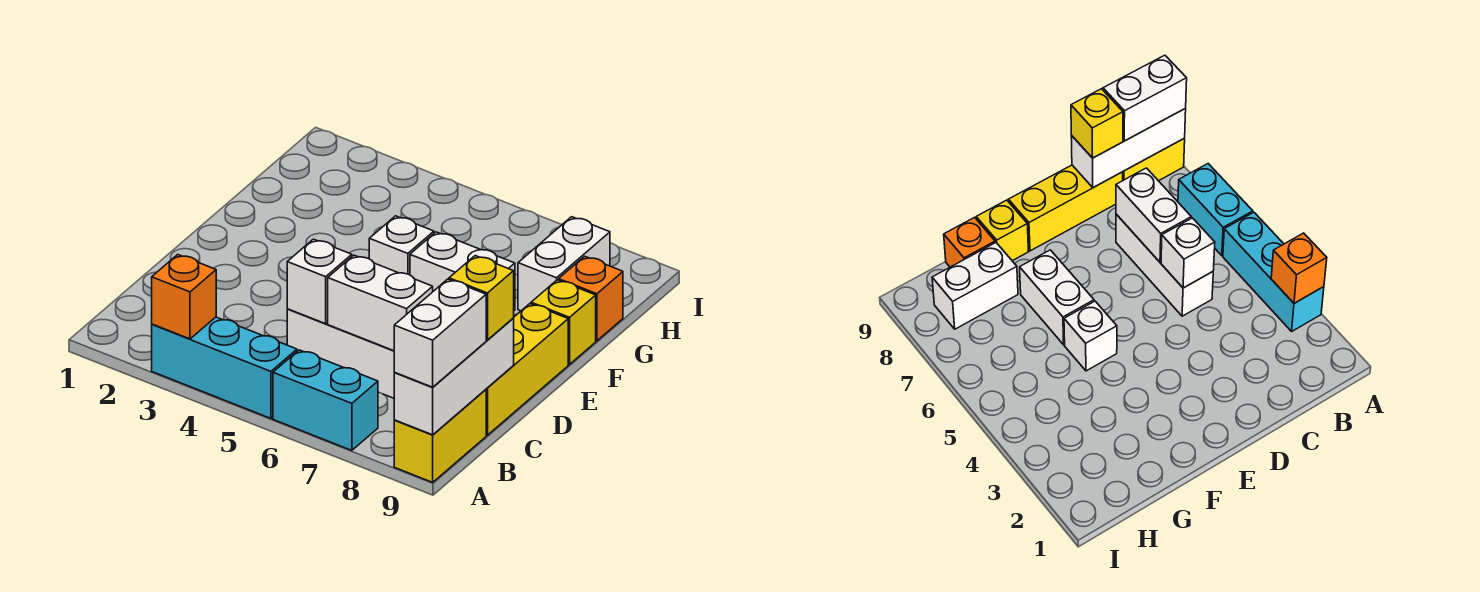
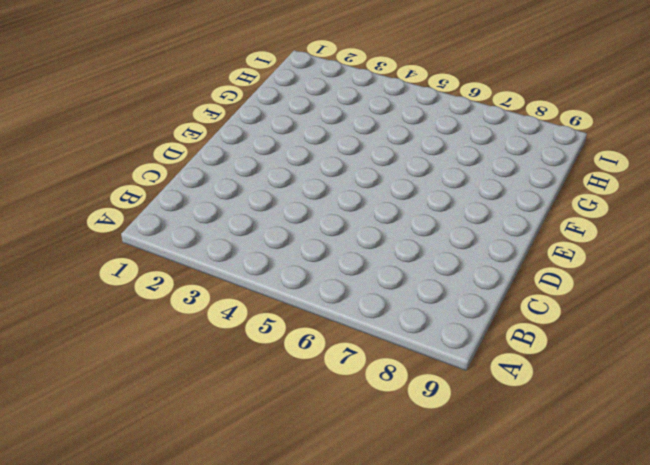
none -> cyan brick A3:A5 level 1
none -> cyan brick A6:A7 level 1
none -> yellow brick A9:B9 level 1

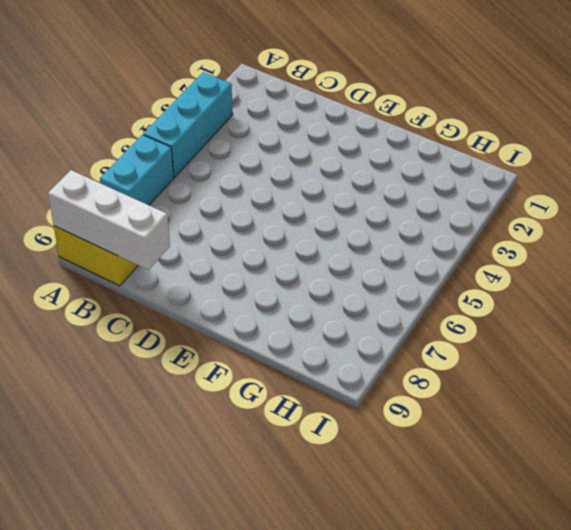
none -> white brick C5:C7 level 1
none -> yellow brick C9:E9 level 1
none -> white brick F5 level 1

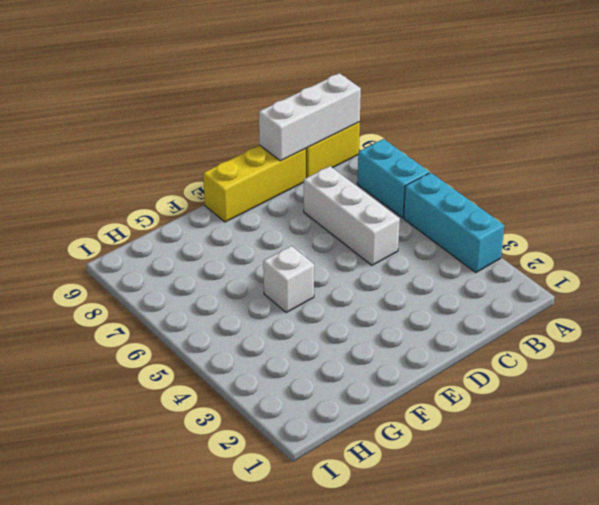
none -> white brick F6:F7 level 1
none -> yellow brick F9 level 1
none -> white brick G8:H8 level 1

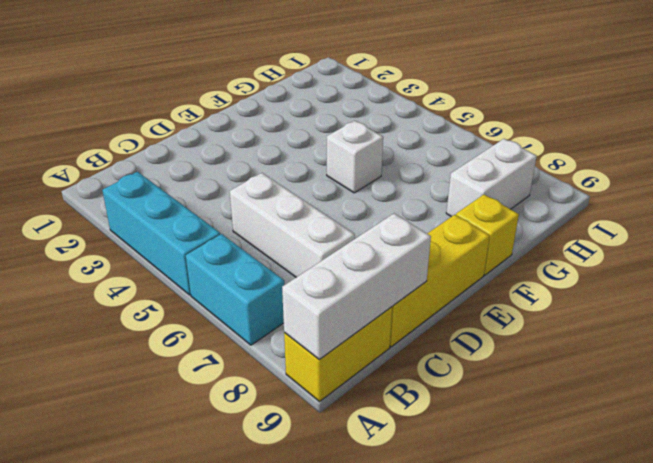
none -> white brick F6:F7 level 1
none -> orange brick G9 level 1
none -> orange brick A3 level 2

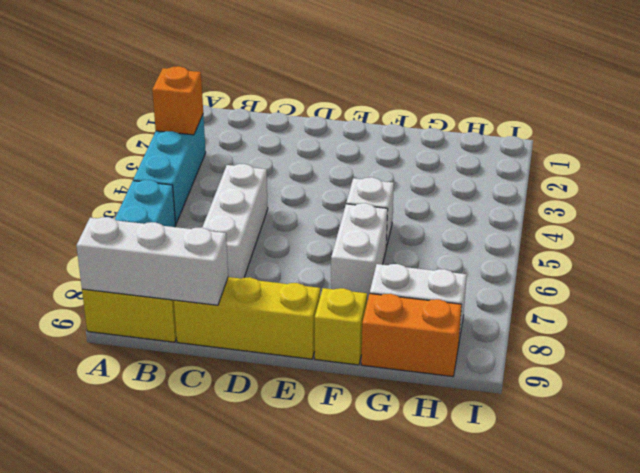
orange brick G9:H9 level 1 -> orange brick G9 level 1
none -> white brick C5 level 2
none -> white brick C6:C7 level 2
none -> white brick A9:B9 level 3

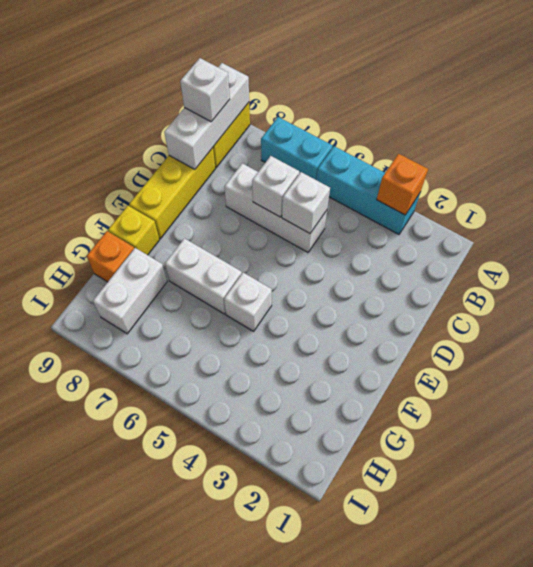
white brick B9 level 3 -> white brick A9:B9 level 3
white brick C6 level 2 -> white brick C6:C7 level 2
none -> yellow brick C9 level 3

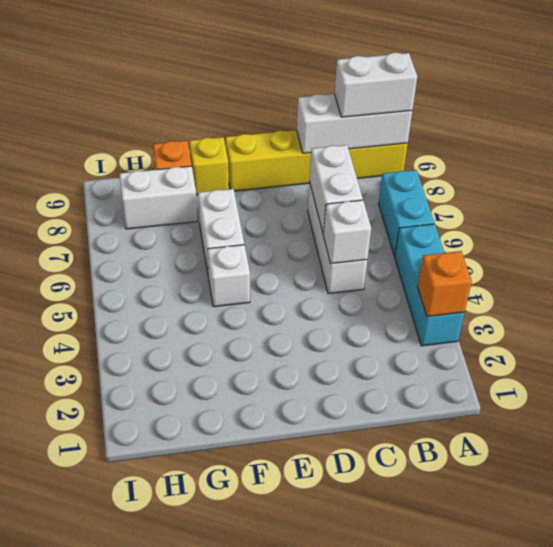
none -> yellow brick C9 level 3

